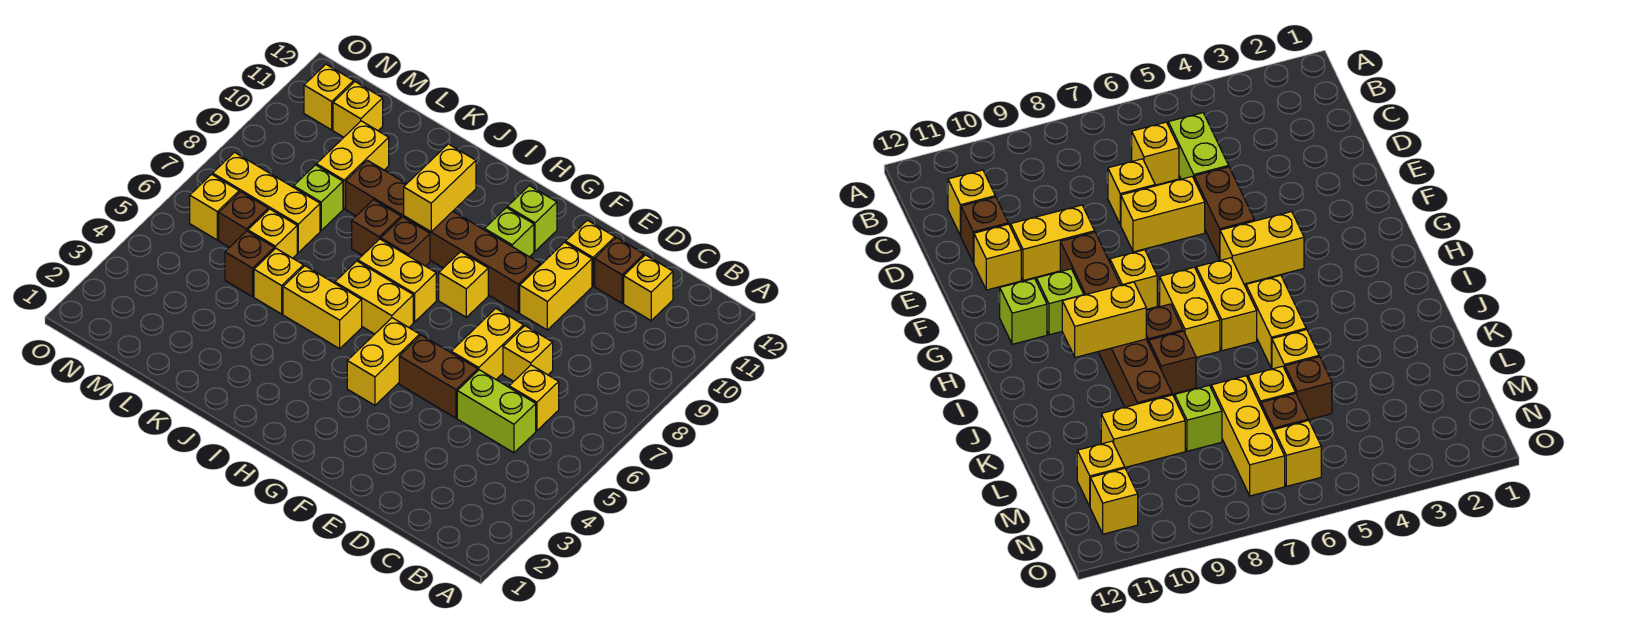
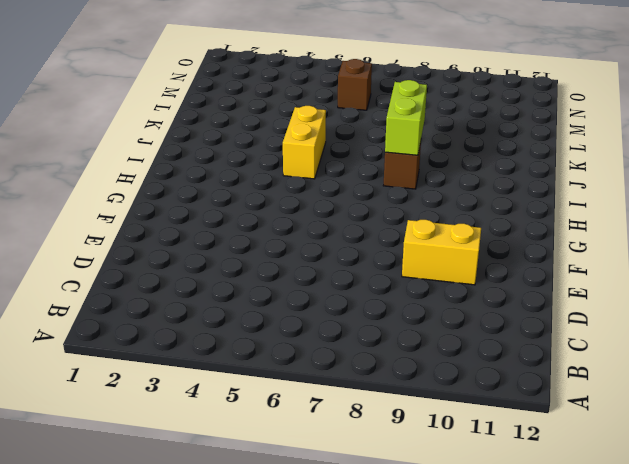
lime brick I8:J8 level 2 -> lime brick C5:D5 level 1
none -> yellow brick C6 level 1
none -> yellow brick C11 level 1
none -> yellow brick D7 level 1
none -> brown brick D11 level 1

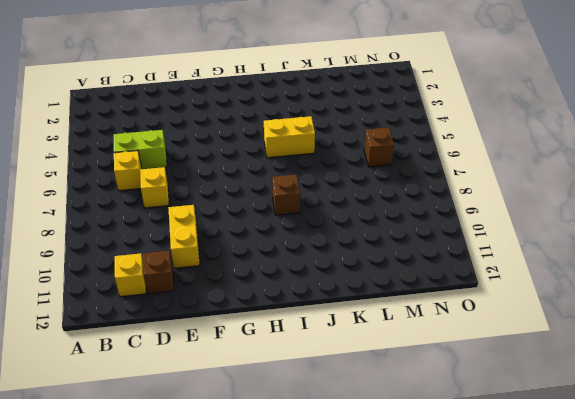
none -> brown brick E5:F5 level 1
none -> yellow brick E6:E7 level 1
none -> yellow brick E11 level 1
none -> brown brick F9:K9 level 1

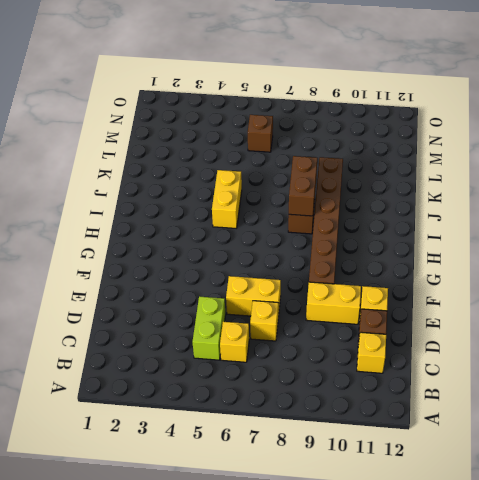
brown brick I8:J8 level 2 -> brown brick E5:F5 level 1
none -> yellow brick G4:G5 level 1
none -> yellow brick G8 level 1
none -> lime brick G10 level 1
none -> lime brick G11 level 1

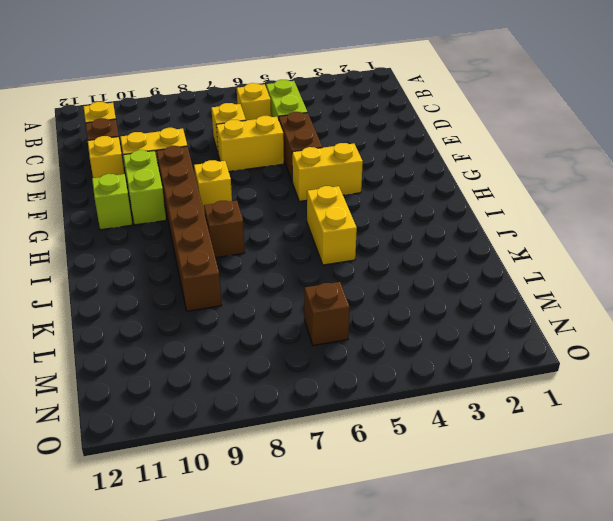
lime brick F10:G10 level 1 -> lime brick G10 level 1
none -> yellow brick H6:I6 level 1
none -> yellow brick H7:I7 level 1
none -> brown brick J8 level 1
none -> yellow brick K5 level 1

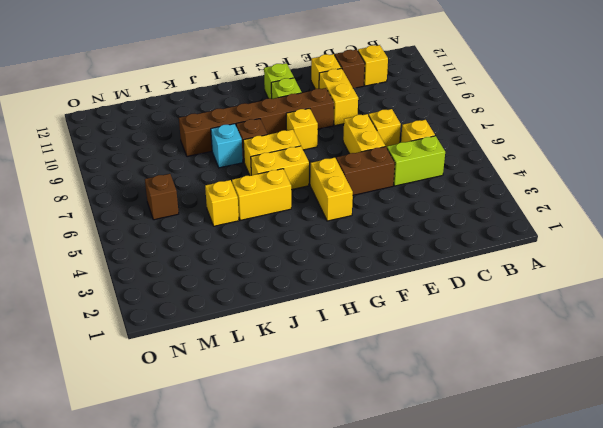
cyan brick J8 level 1 -> brown brick J8 level 1
none -> brown brick L5 level 1
none -> yellow brick L6 level 1
none -> yellow brick L7:N7 level 1
none -> lime brick L8 level 1

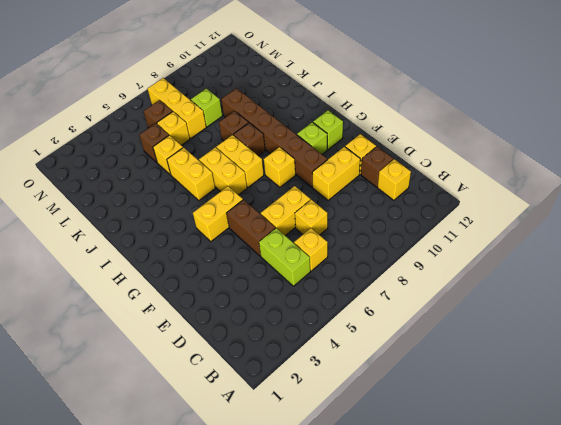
none -> yellow brick L9:L10 level 1
none -> yellow brick M11 level 1
none -> yellow brick N6 level 1
none -> yellow brick N11 level 1

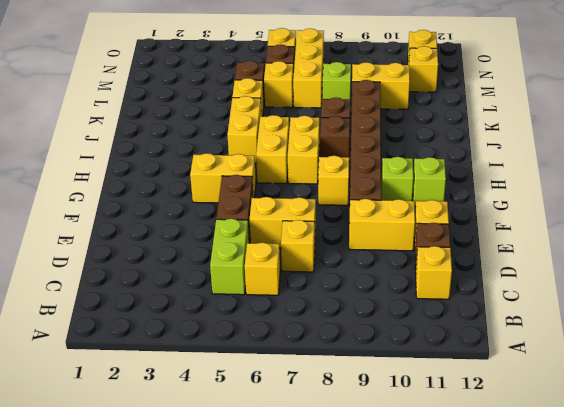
none -> yellow brick I9:I10 level 2

